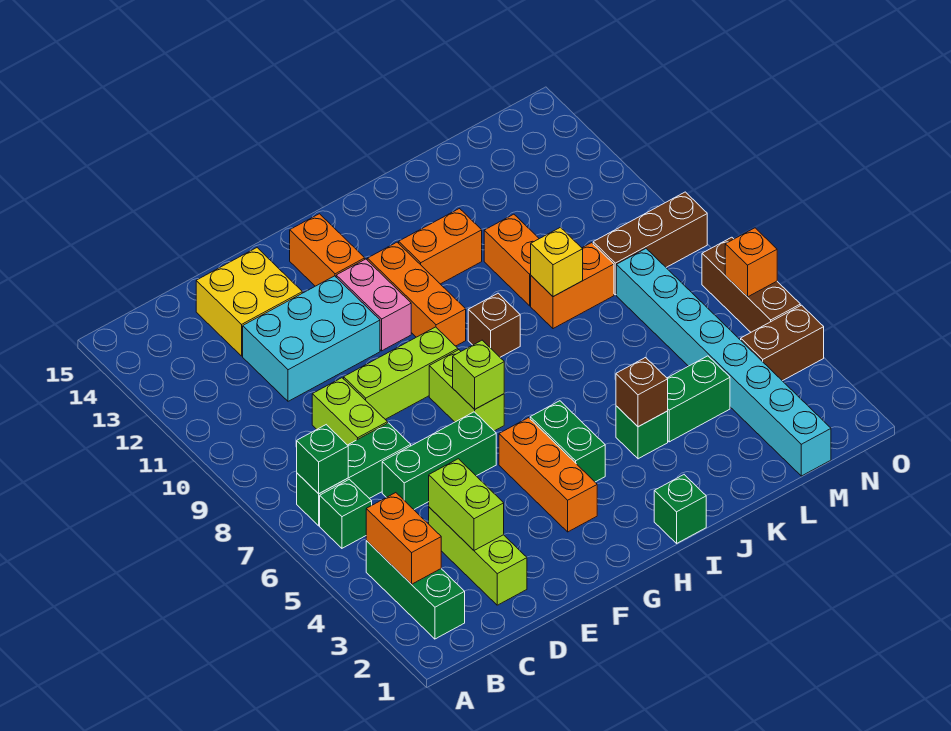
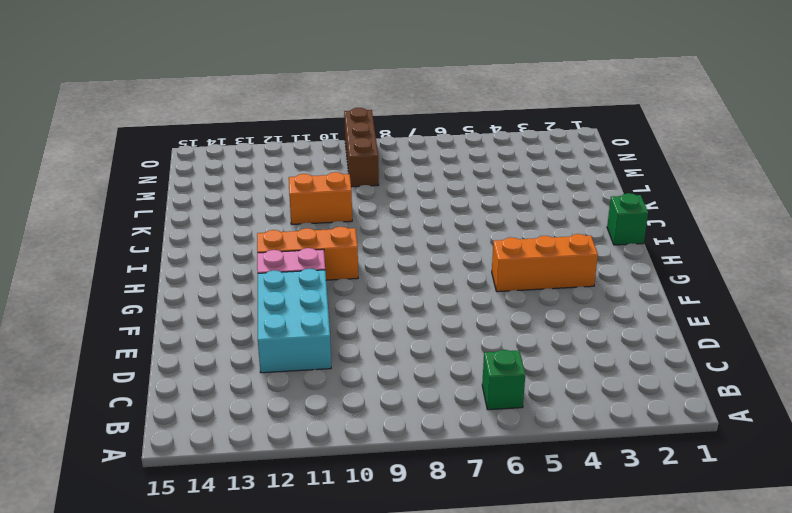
none -> green brick B2:B4 level 1
none -> green brick B7:D7 level 1
none -> lime brick D2:D4 level 1
none -> green brick D6:F6 level 1

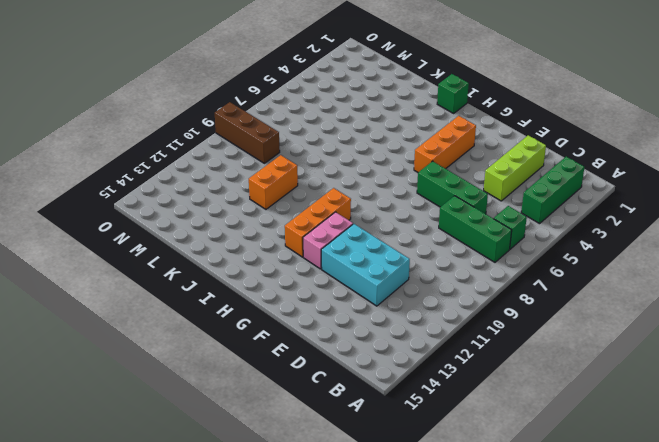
none -> lime brick D8:D9 level 1
none -> yellow brick D13:E14 level 1
none -> lime brick E9:G9 level 1
none -> lime brick G7:G8 level 1

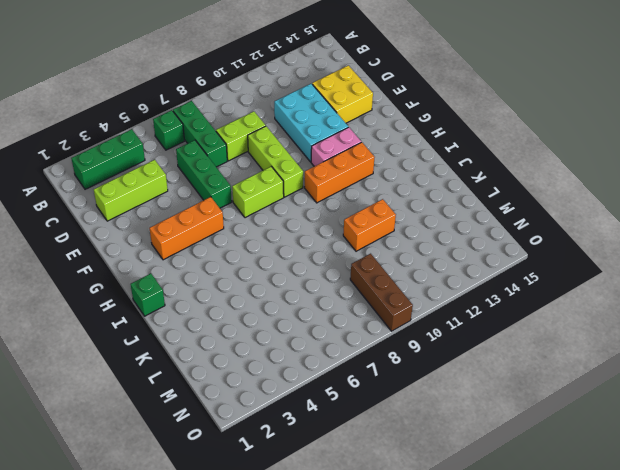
none -> orange brick G13:G14 level 1
none -> green brick H4:H5 level 1
none -> brown brick I9 level 1
none -> orange brick I12:J12 level 1

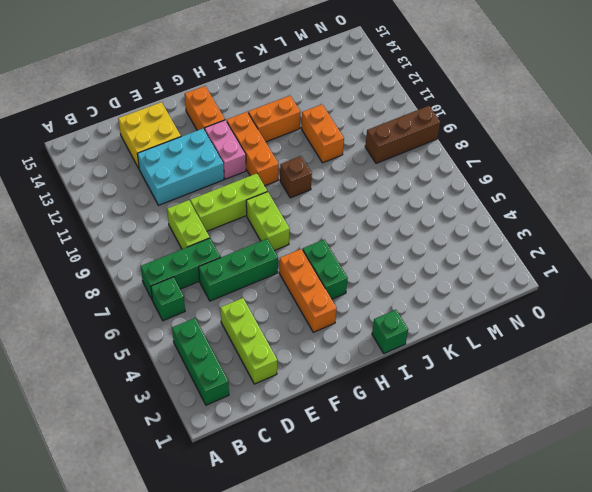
none -> green brick J4 level 1
none -> green brick K4:L4 level 1
none -> orange brick K9:L9 level 1
none -> cyan brick M1:M8 level 1

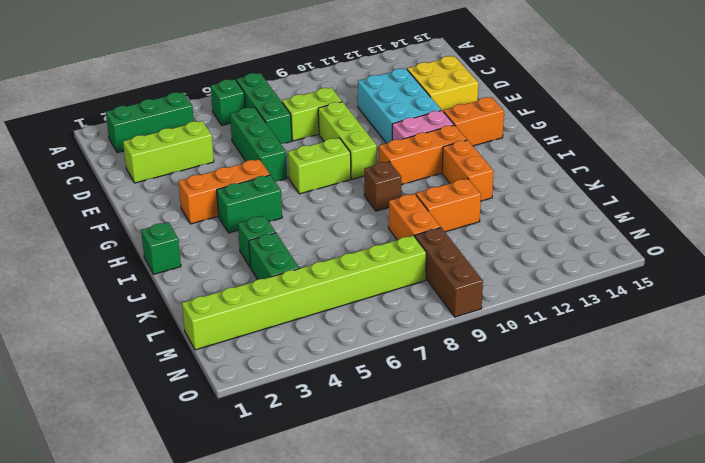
lime brick M1:M8 level 1 -> cyan brick M1:M8 level 1
none -> brown brick N4:O4 level 1
none -> brown brick O5:O7 level 1
none -> orange brick B3:B4 level 2
none -> green brick B7 level 2

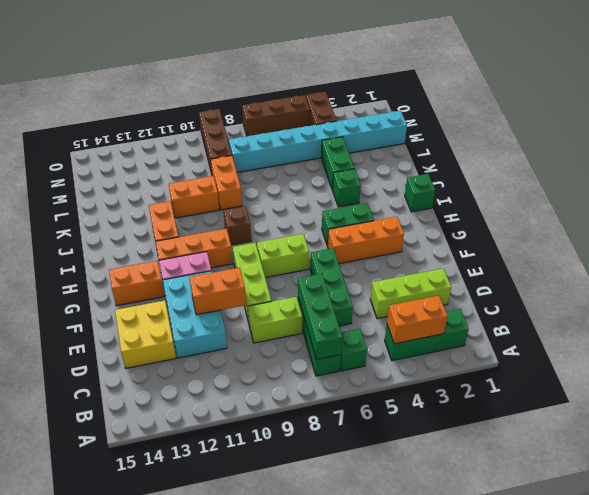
green brick B7:D7 level 2 -> green brick B7 level 2
orange brick E10:E11 level 2 -> none
none -> lime brick D3:D4 level 2
none -> lime brick G7 level 2
none -> brown brick J4 level 2
none -> yellow brick K9 level 2

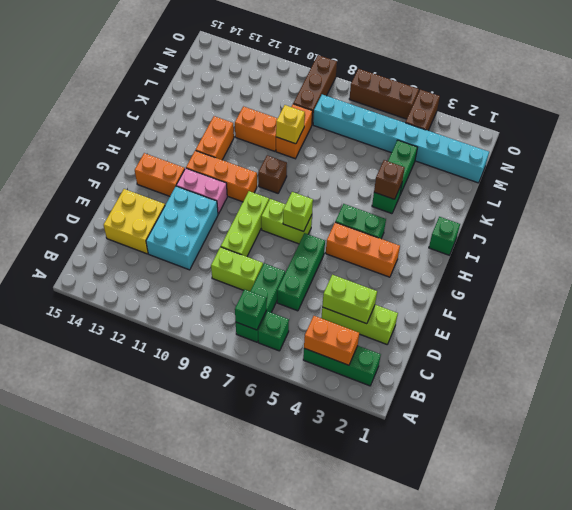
none -> orange brick O6 level 2

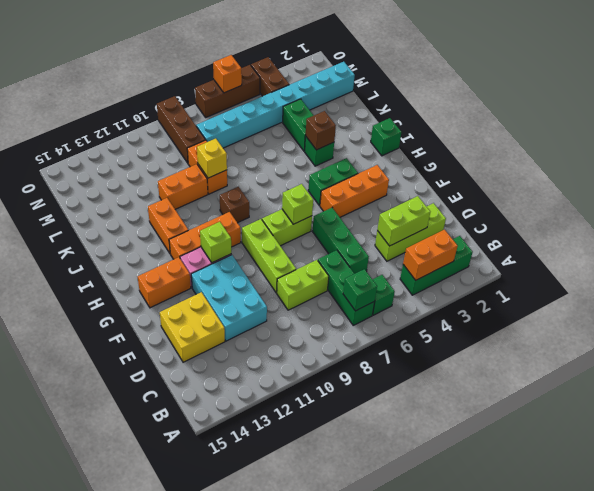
lime brick G11 level 2 -> none

